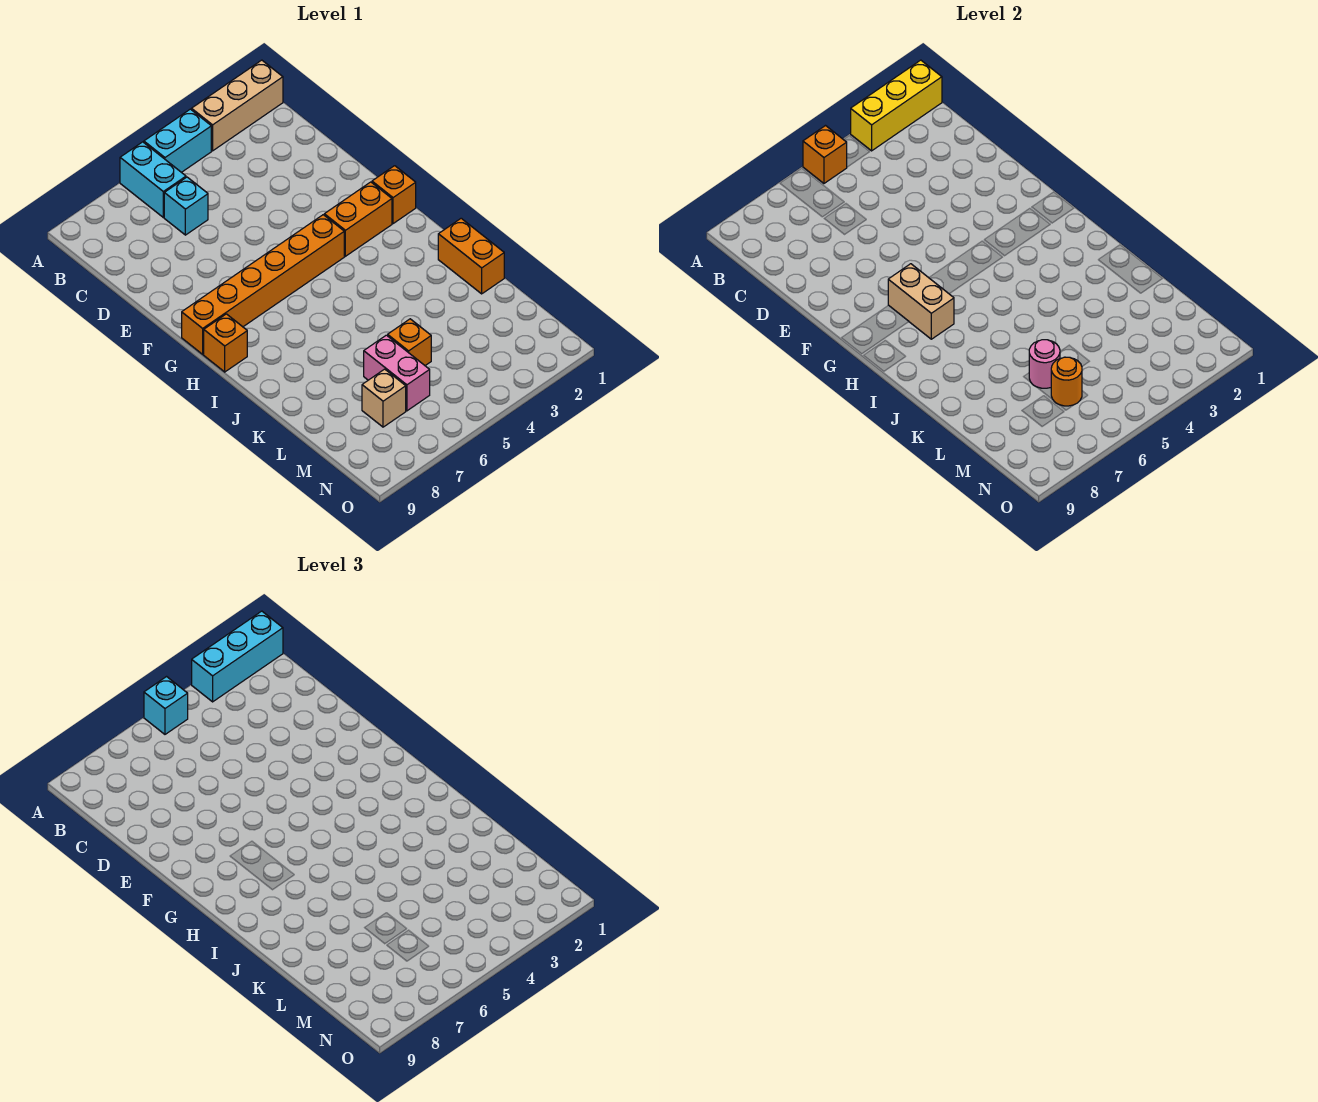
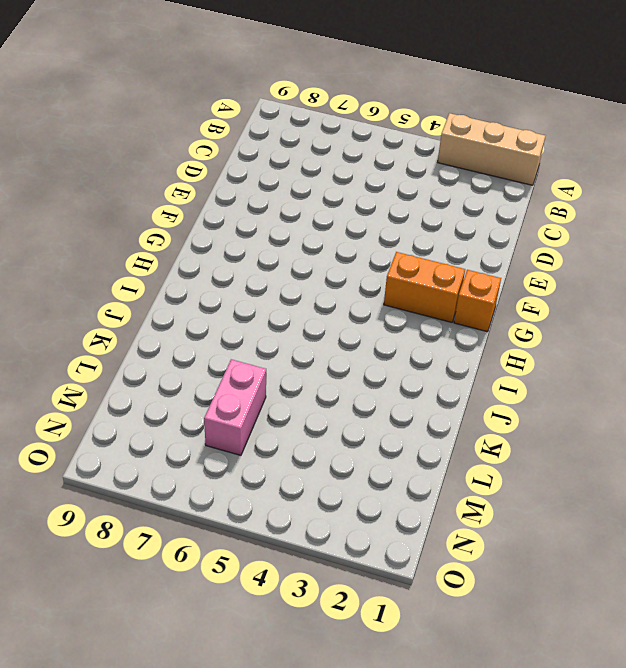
none -> cyan brick A4:A5 level 1
none -> cyan brick A6:B6 level 1
none -> cyan brick C6 level 1

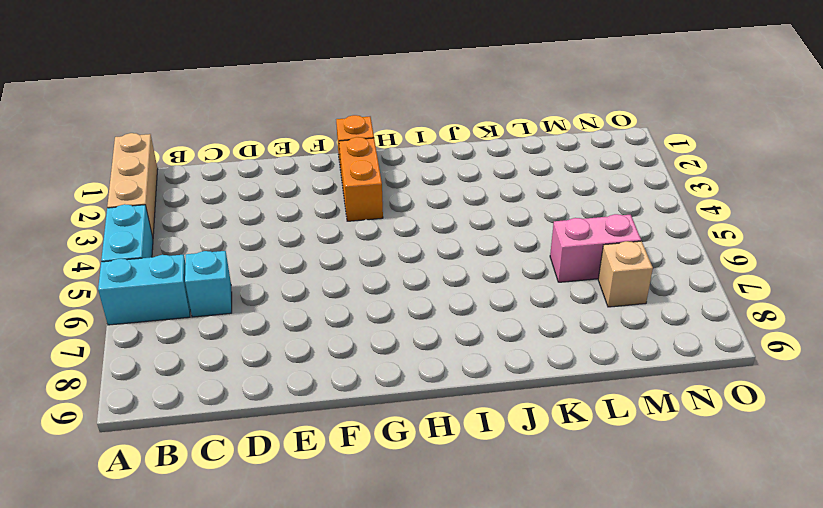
none -> orange brick G4:G9 level 1
none -> orange brick H9 level 1
none -> orange brick J1:K1 level 1

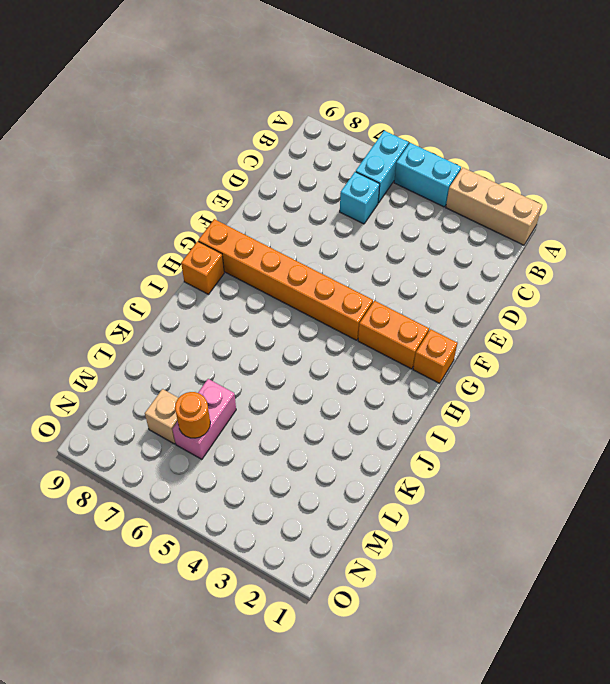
none -> orange brick J1:K1 level 1
none -> orange brick L5 level 1
none -> yellow brick A1:A3 level 2

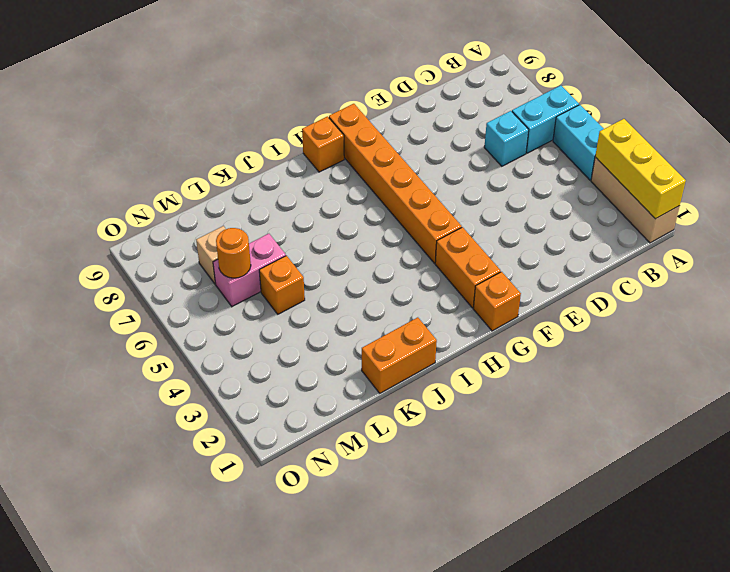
none -> orange brick A5 level 2
none -> tan brick G7:H7 level 2
none -> pink round brick L6 level 2

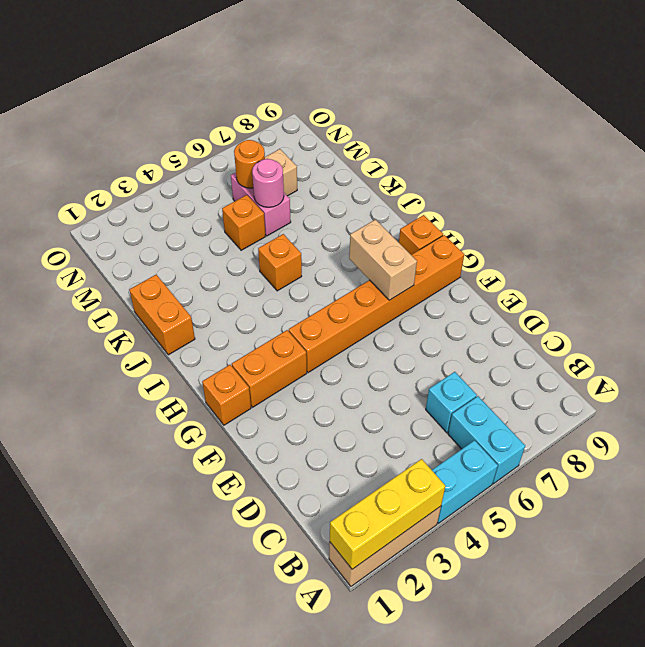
orange brick J5 level 1 -> orange brick A5 level 2
none -> cyan brick A1:A3 level 3
none -> cyan brick A5 level 3

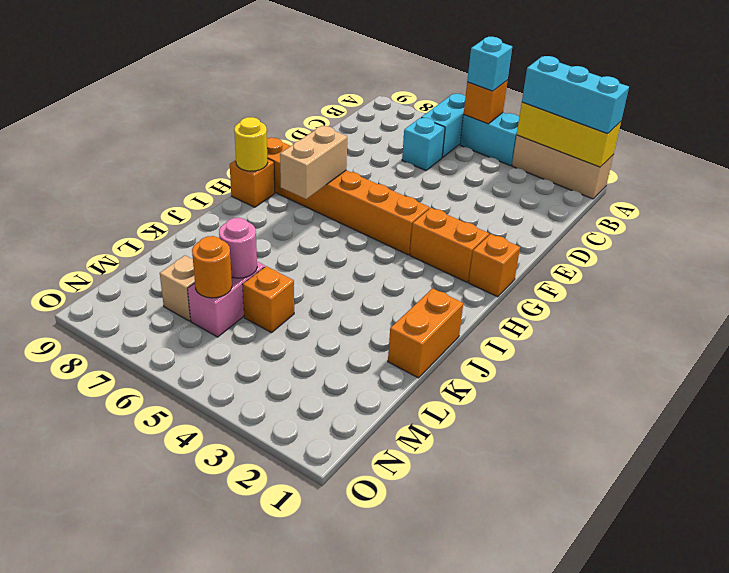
yellow round brick H9 level 2 -> none

